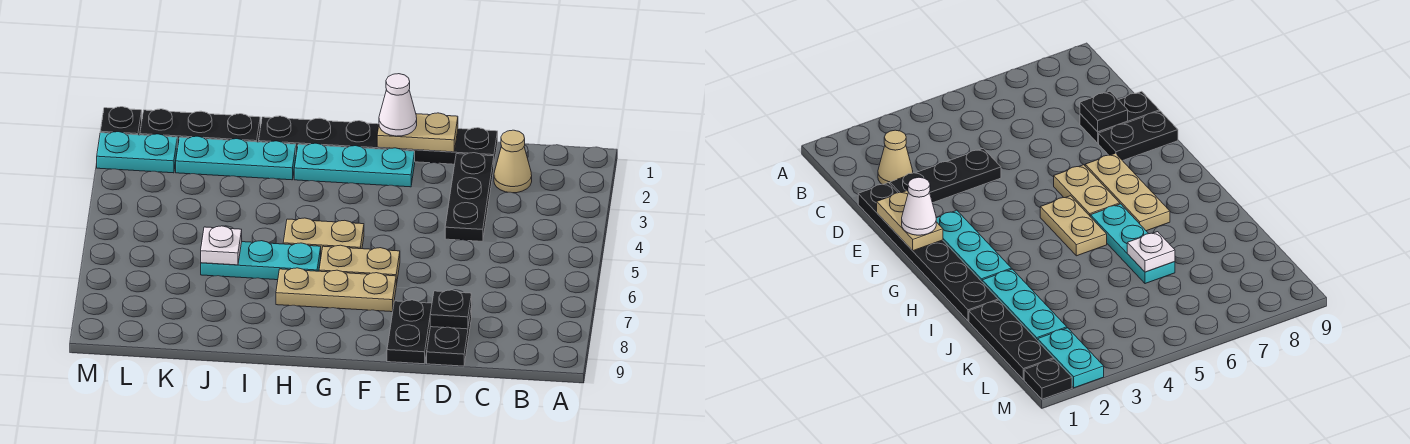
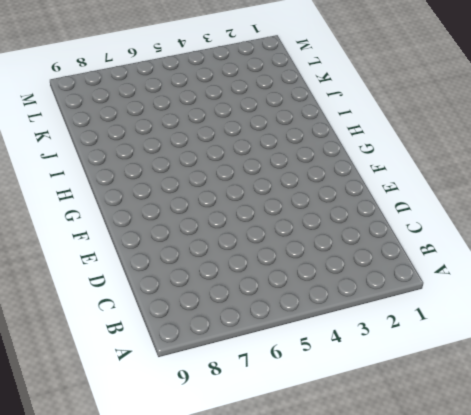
none -> tan cone C2 level 1
none -> black plate D1:I1 level 1
none -> black plate D2:D4 level 1

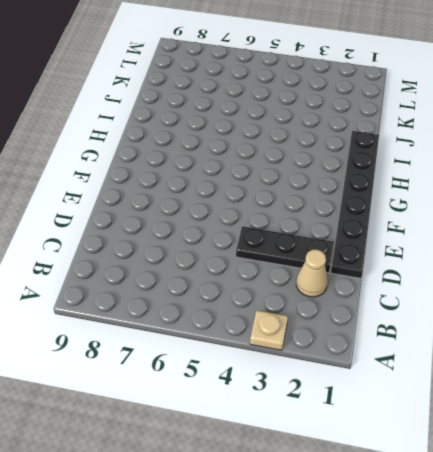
tan plate A3 level 1 -> none
none -> black plate D8:D9 level 1
none -> black plate E8:E9 level 1
none -> cyan plate F2:H2 level 1

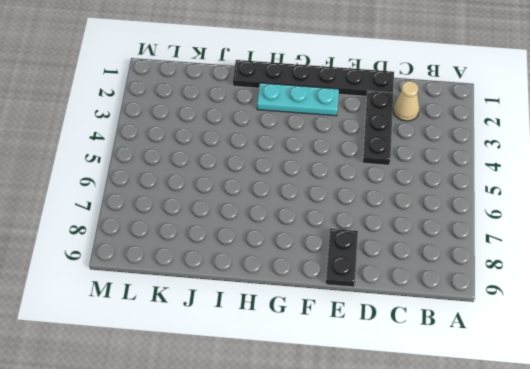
none -> black plate D8:D9 level 1
none -> tan plate F6:G6 level 1
none -> tan plate F7:H7 level 1

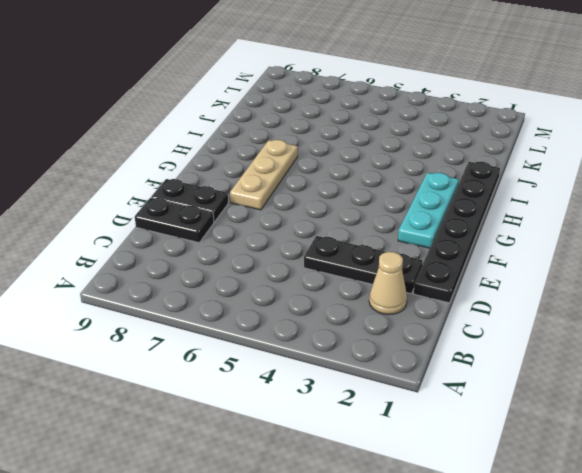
none -> tan plate F6:G6 level 1
none -> tan plate G5:H5 level 1
none -> cyan plate H6:J6 level 1

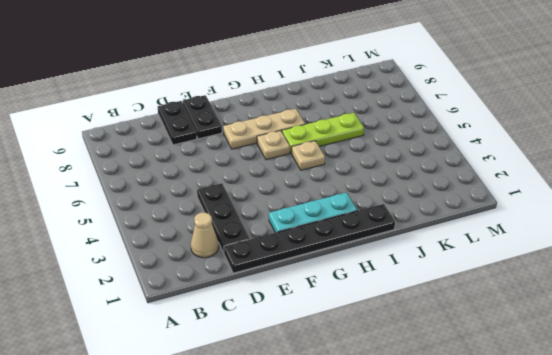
tan plate G6 level 1 -> tan plate F6:G6 level 1
tan plate H5 level 1 -> tan plate G5:H5 level 1
lime plate H6:J6 level 1 -> cyan plate H6:J6 level 1
none -> cyan plate I2:K2 level 1
none -> black plate J1:L1 level 1
none -> cyan plate L2:M2 level 1

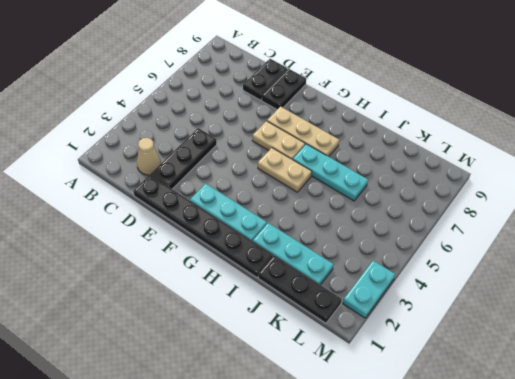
cyan plate M2:M3 level 1 -> cyan plate L2:M2 level 1
none -> black plate M1 level 1
none -> black plate D8 level 2
none -> tan plate E1:F1 level 2

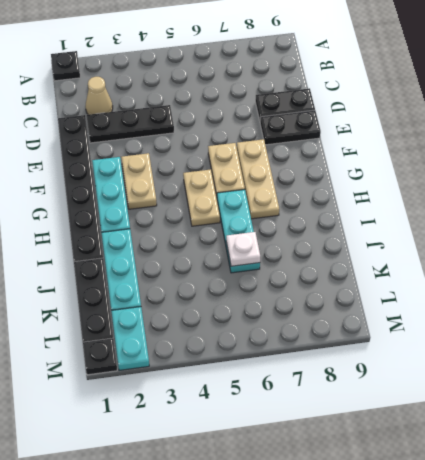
black plate A1 level 1 -> black plate D8 level 2
tan plate F3:G3 level 1 -> tan plate E1:F1 level 2
none -> white cone F1 level 3

